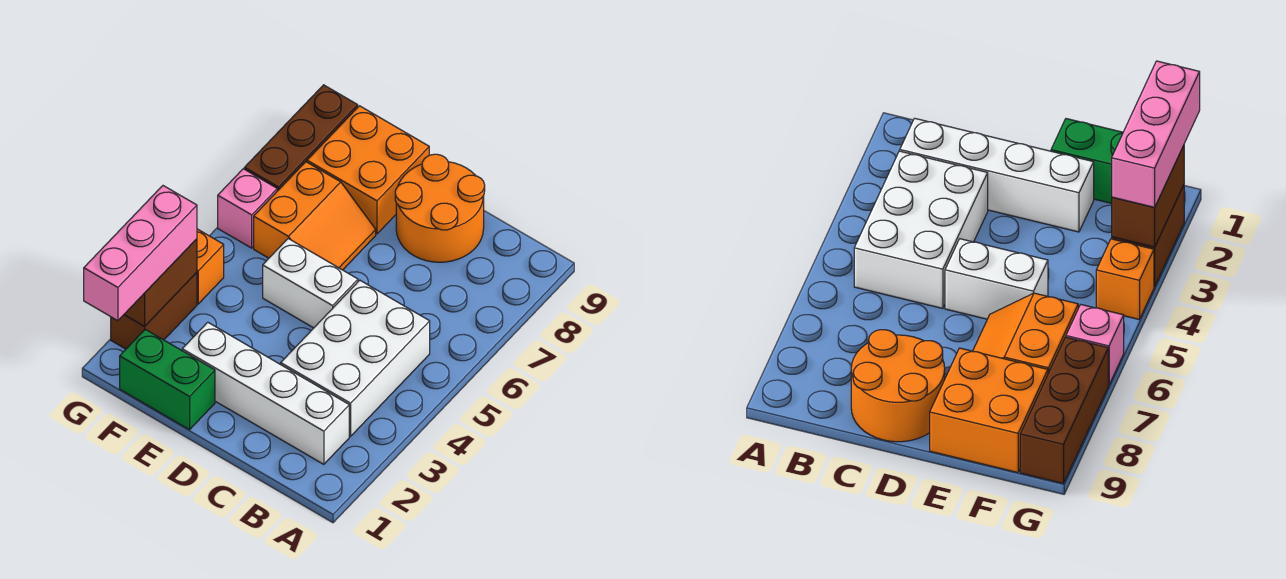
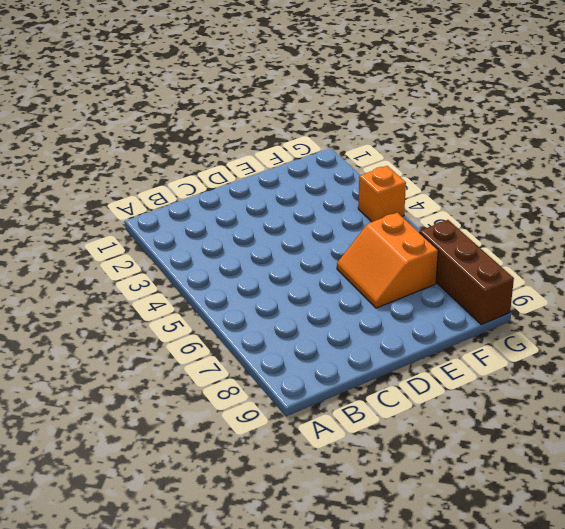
none -> white brick B2:E2 level 1
none -> white brick B3:C5 level 1
none -> orange round brick C8:D9 level 1

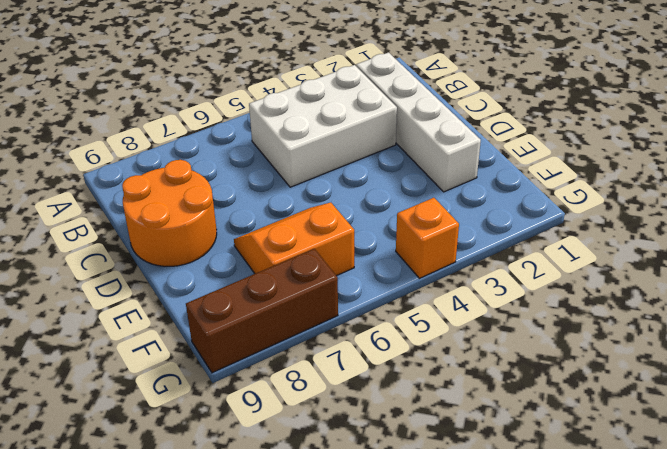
none -> white brick D5:E5 level 1
none -> green brick E1:F1 level 1
none -> orange brick E8:F9 level 1

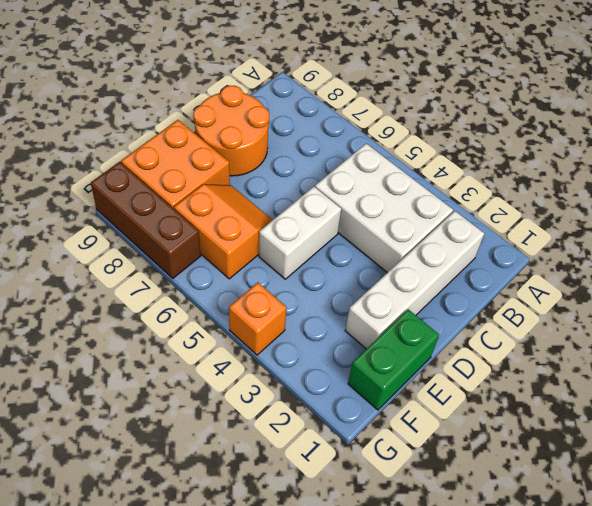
none -> brown brick G2:G3 level 1
none -> pink brick G6 level 1
none -> brown brick G2:G3 level 2

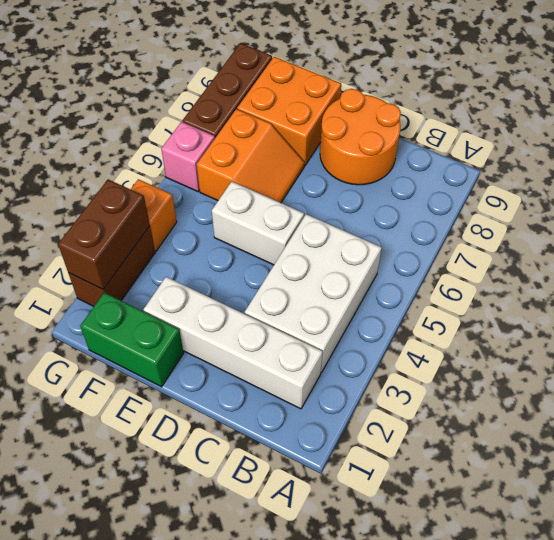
none -> pink brick G1:G3 level 3

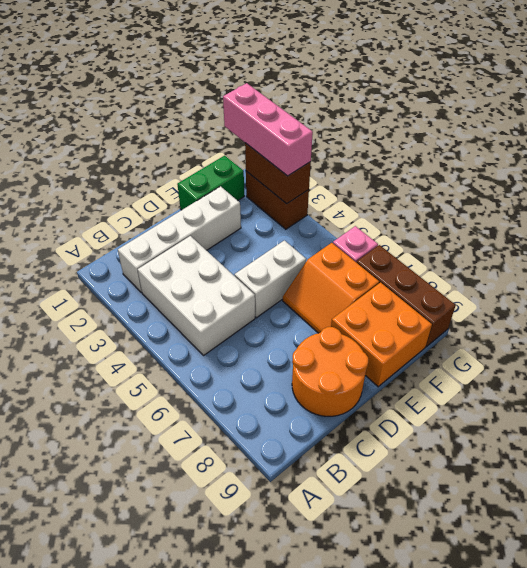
none -> orange brick G4 level 1

